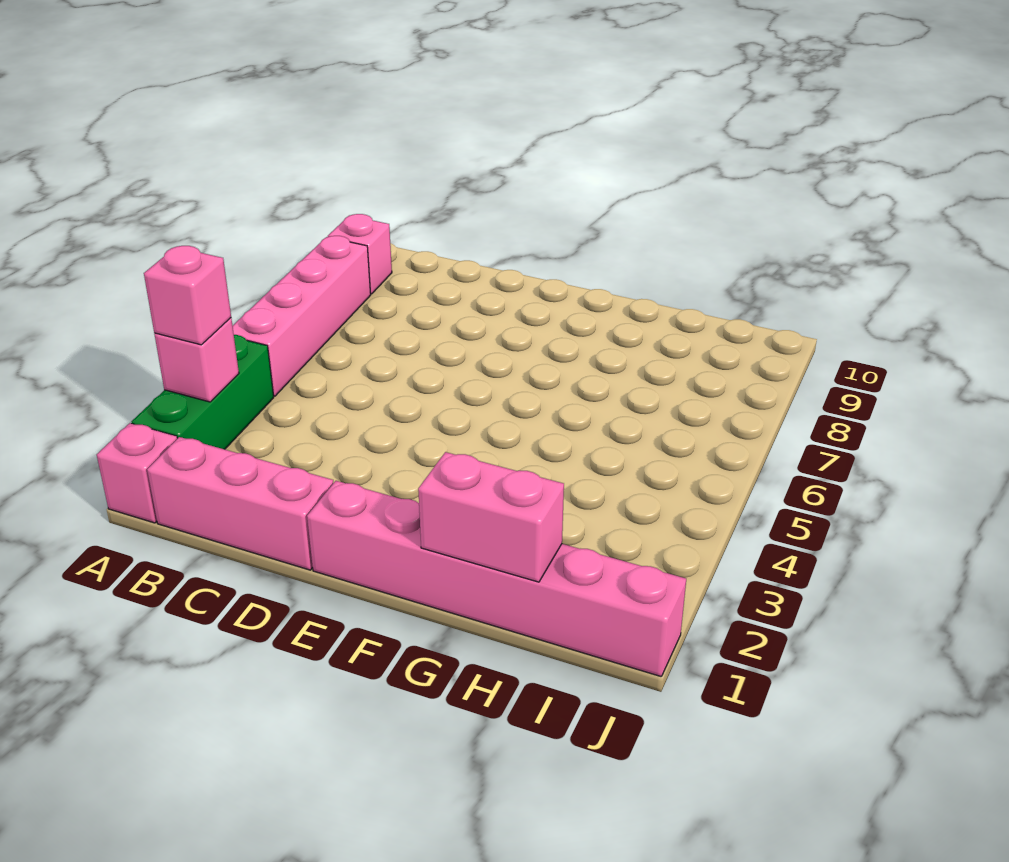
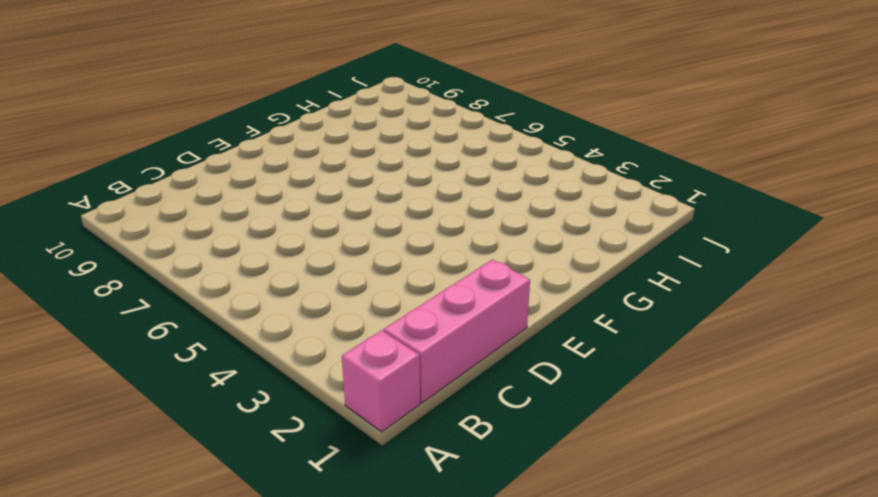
none -> green brick A2:A4 level 1
none -> pink brick A5:A8 level 1

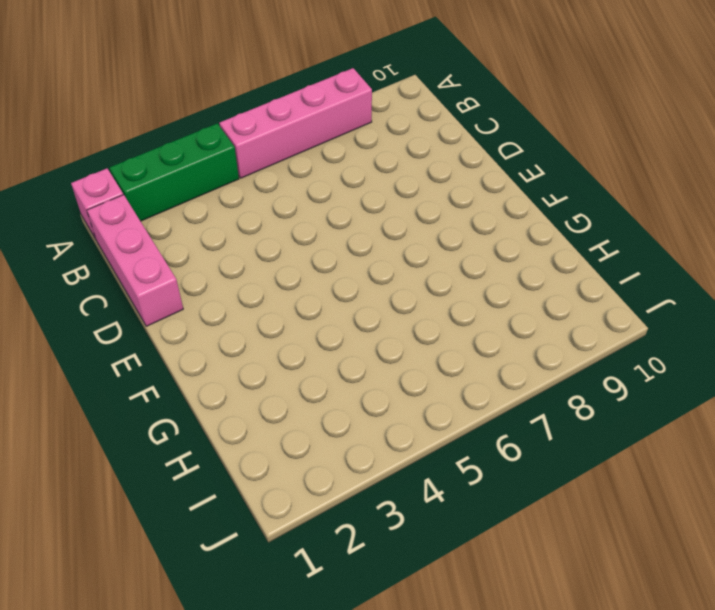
none -> pink brick A9 level 1
none -> pink brick E1:J1 level 1

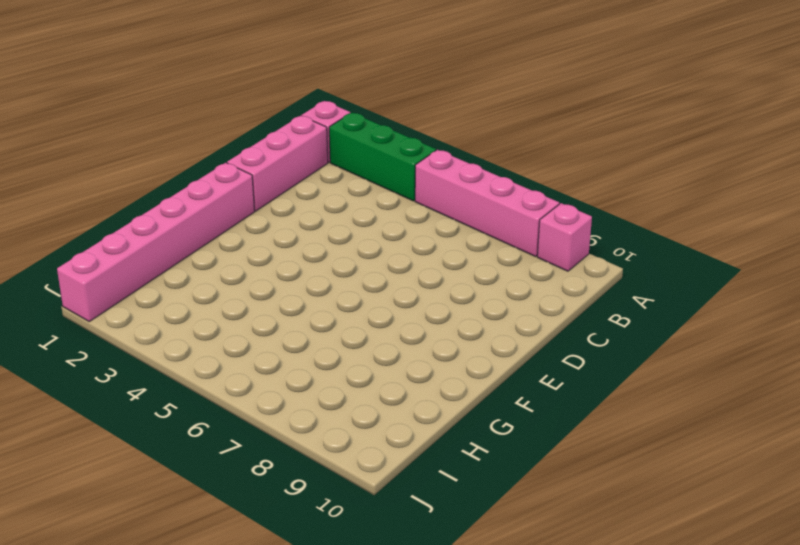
none -> pink brick A3 level 2
none -> pink brick G1:H1 level 2

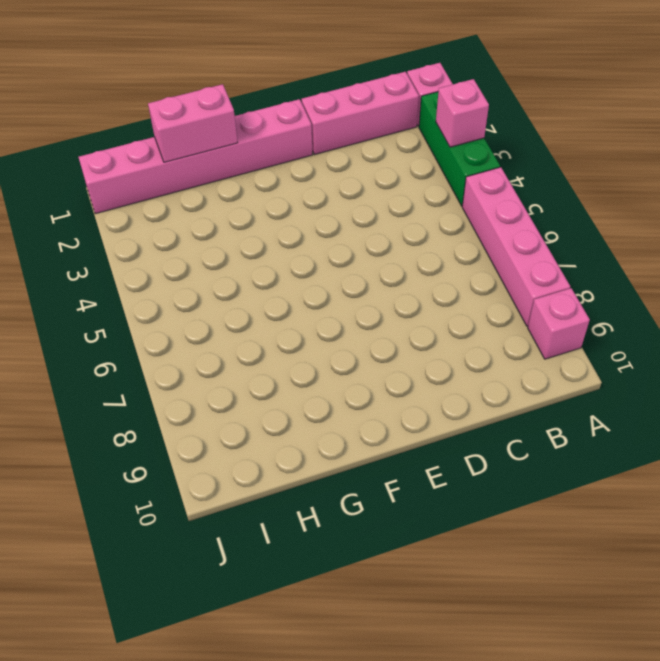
none -> pink brick A3 level 3

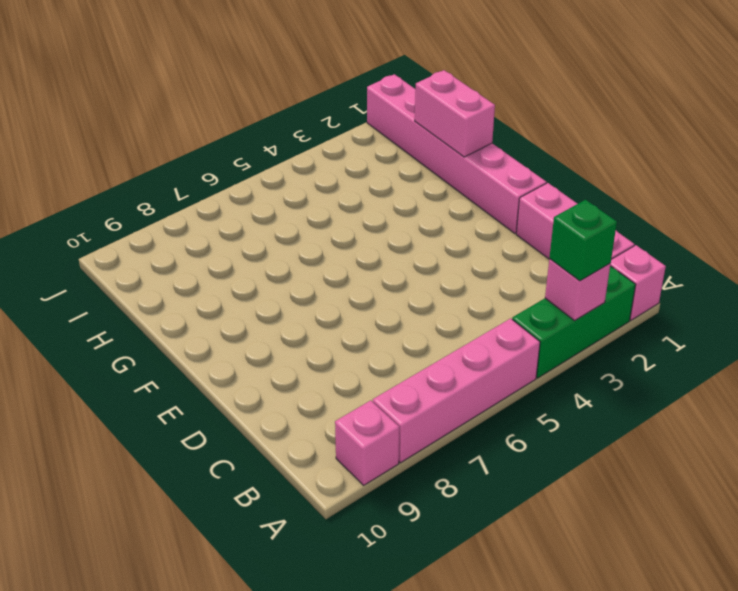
green brick A3 level 3 -> pink brick A3 level 3

